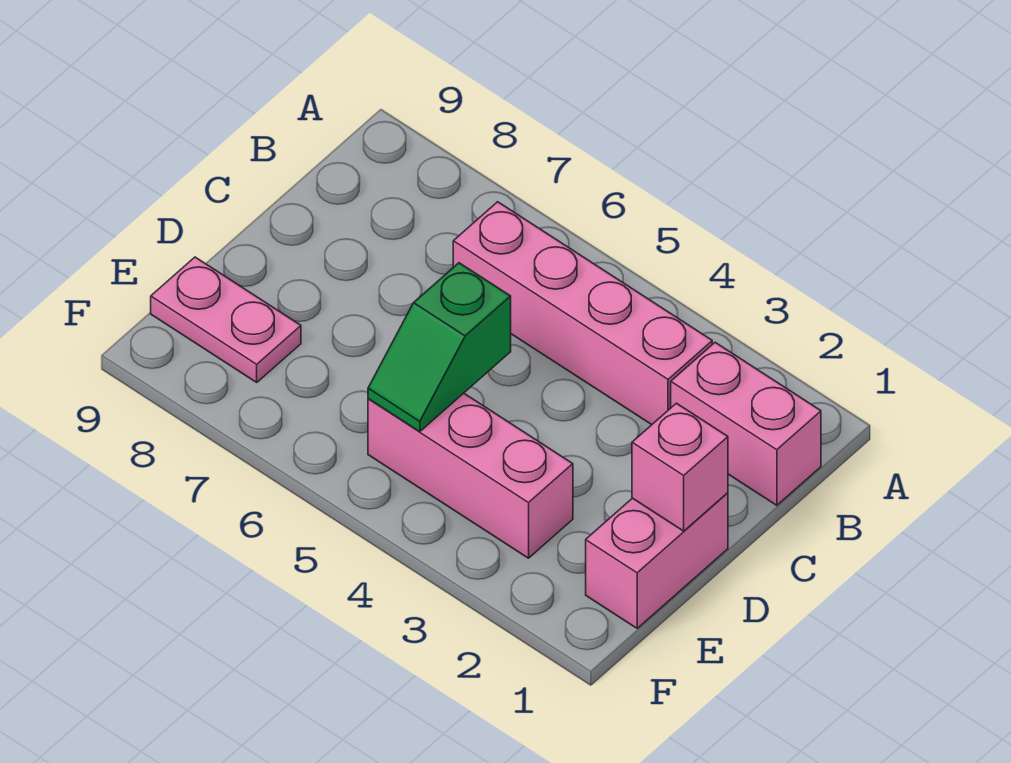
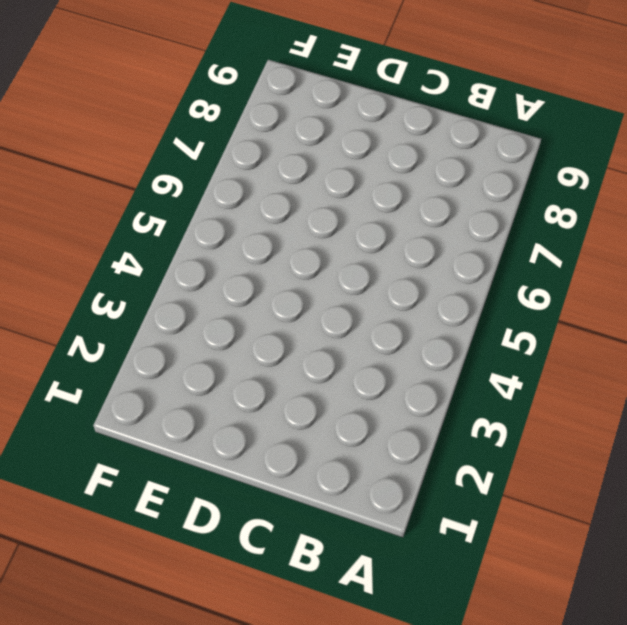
none -> pink brick B1:B2 level 1
none -> pink brick B3:B6 level 1

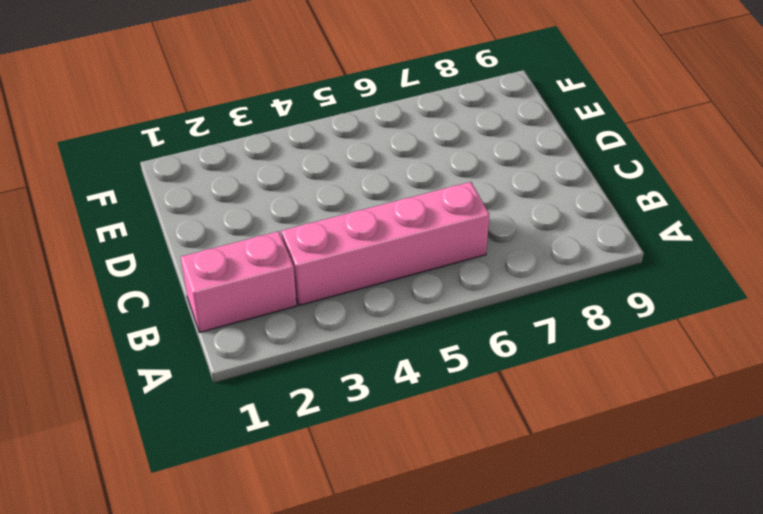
none -> pink brick D1:E1 level 1
none -> pink brick E3:E5 level 1

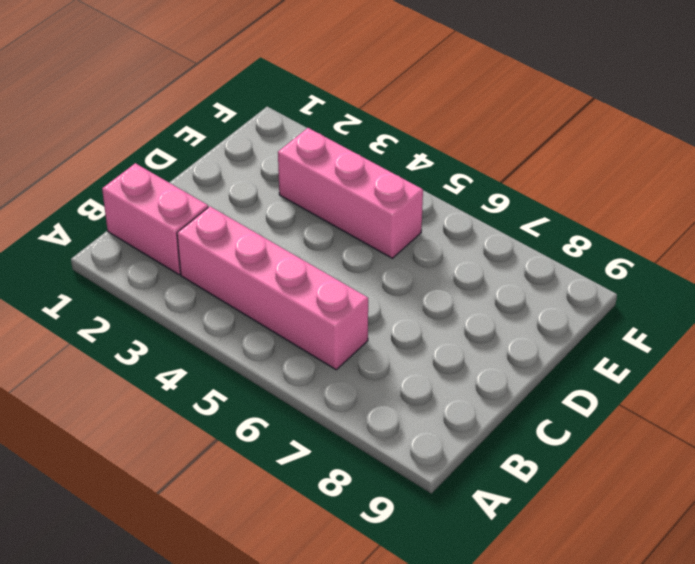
none -> pink brick D1:E1 level 1
none -> pink plate E8:E9 level 1

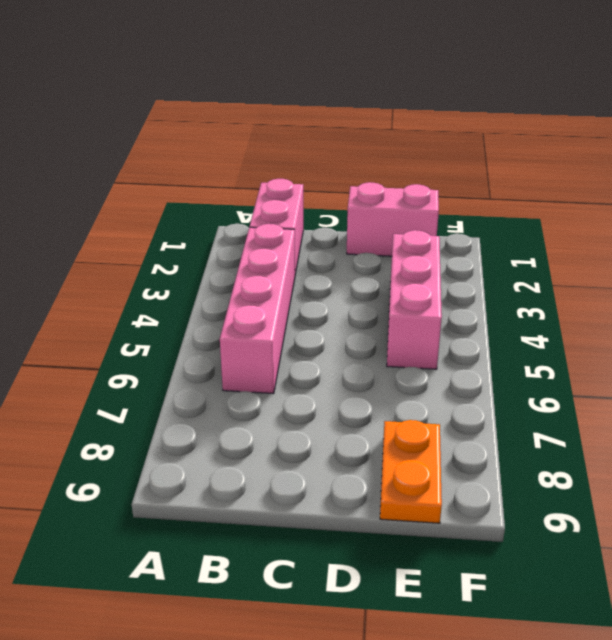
orange plate E8:E9 level 1 -> pink plate E8:E9 level 1
none -> pink brick D1 level 2
none -> green slope D5:E5 level 2 top D

